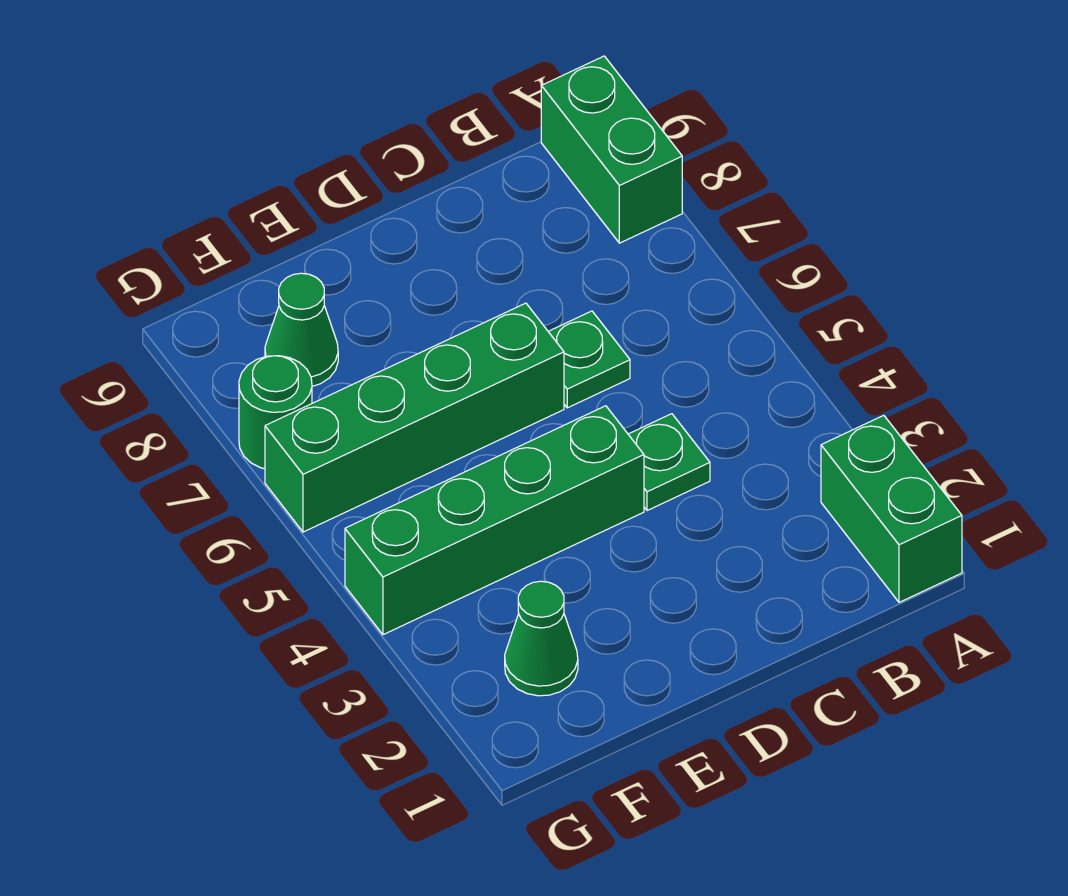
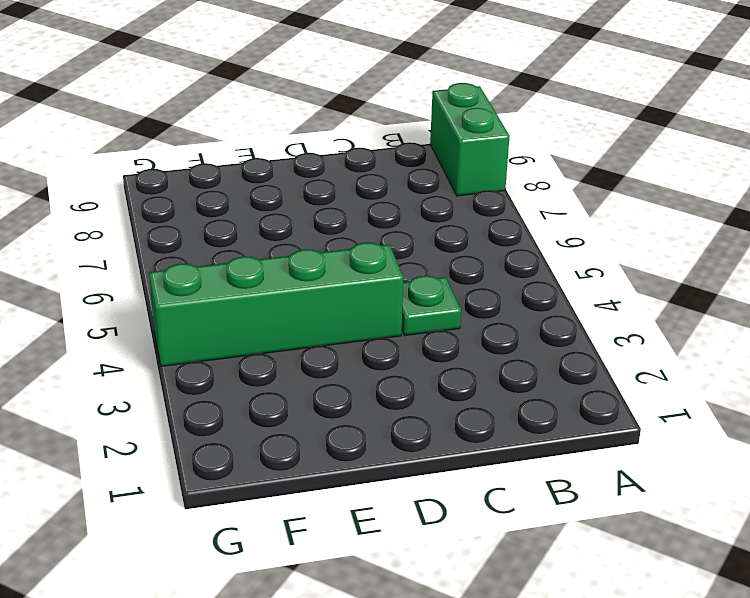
none -> green brick A1:A2 level 1
none -> green plate C6 level 1

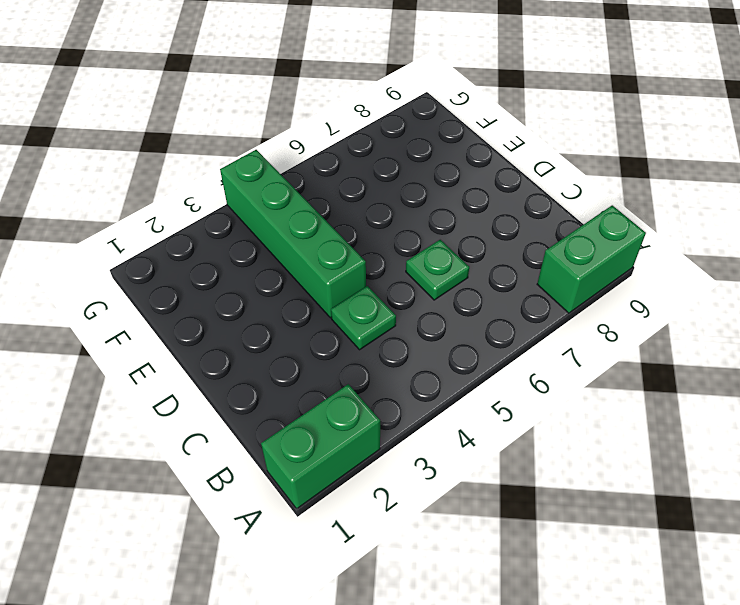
none -> green brick D6:G6 level 1
none -> green cone F2 level 1

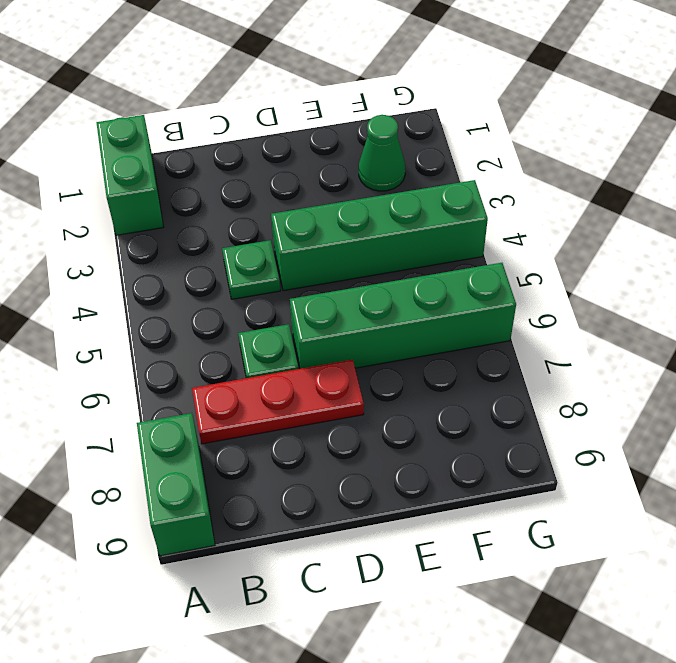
red plate B7:D7 level 1 -> none
none -> green cone F8 level 1
none -> green round brick G7 level 1

